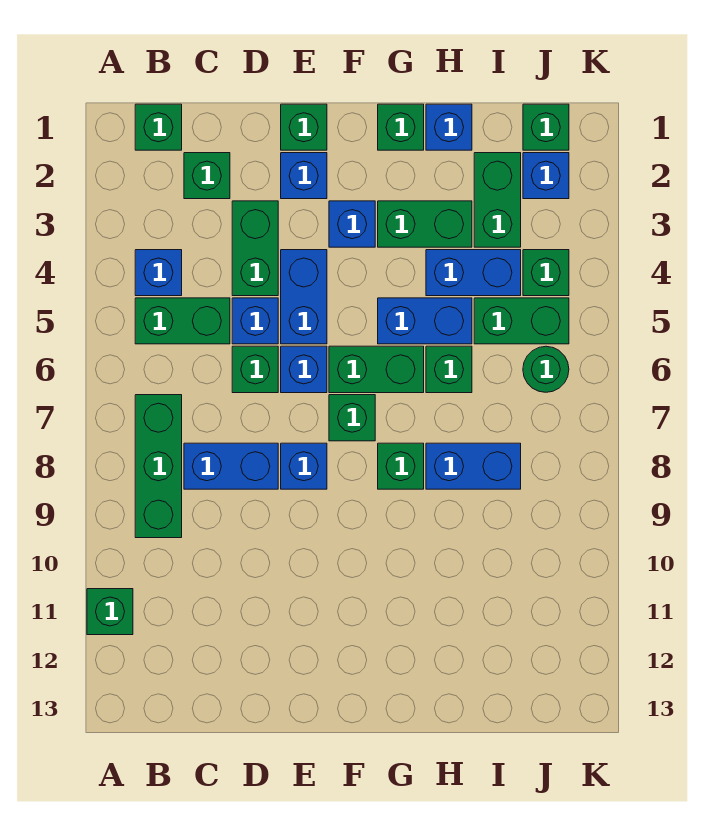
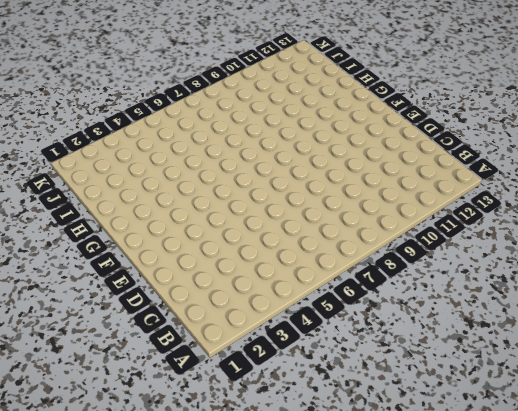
none -> green brick A11 level 1
none -> green brick B1 level 1
none -> blue brick B4 level 1
none -> green brick B5:C5 level 1

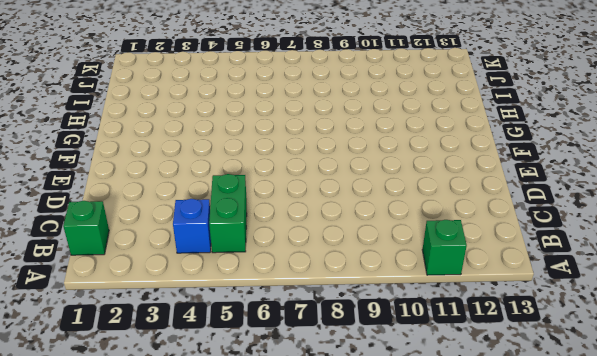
none -> green brick B7:B9 level 1
none -> green brick C2 level 1
none -> blue brick C8:D8 level 1
none -> green brick D3:D4 level 1

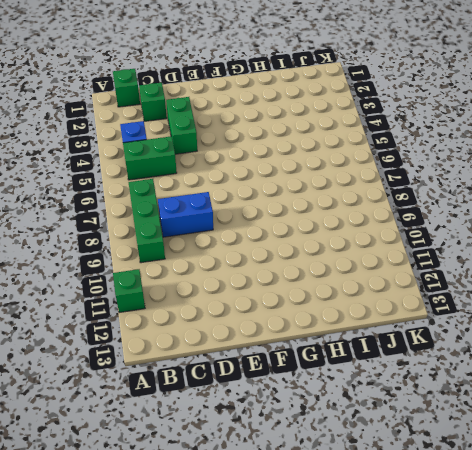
none -> blue brick D5 level 1
none -> green brick D6 level 1
none -> green brick E1 level 1
none -> blue brick E2 level 1

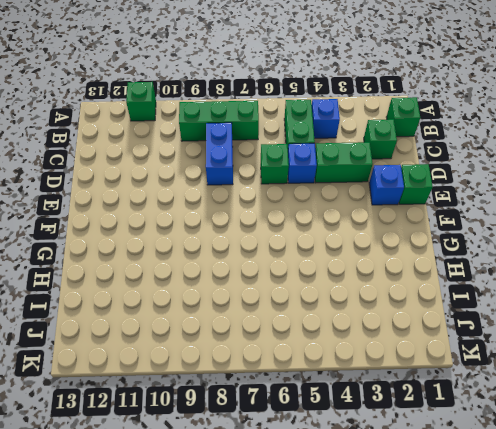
none -> blue brick E4:E5 level 1
none -> blue brick E6 level 1
none -> blue brick E8 level 1
none -> blue brick F3 level 1

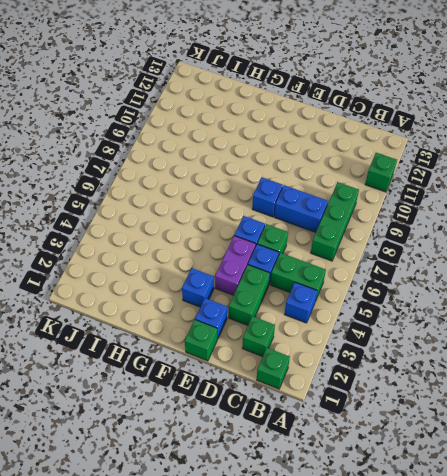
purple brick E4:E5 level 1 -> blue brick E4:E5 level 1
none -> green brick F6:G6 level 1
none -> green brick F7 level 1
none -> green brick G1 level 1
none -> green brick G3:H3 level 1

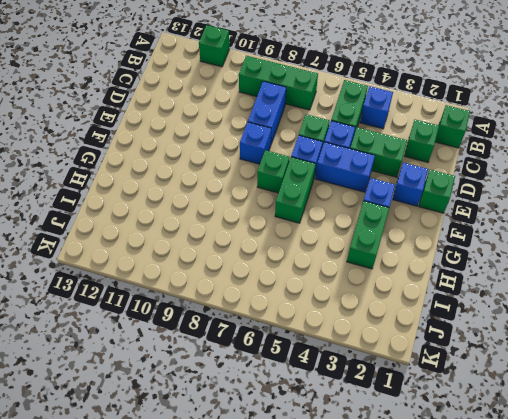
none -> green brick G1 level 1
none -> blue brick G5:H5 level 1
none -> green brick G8 level 1
none -> blue brick H1 level 1

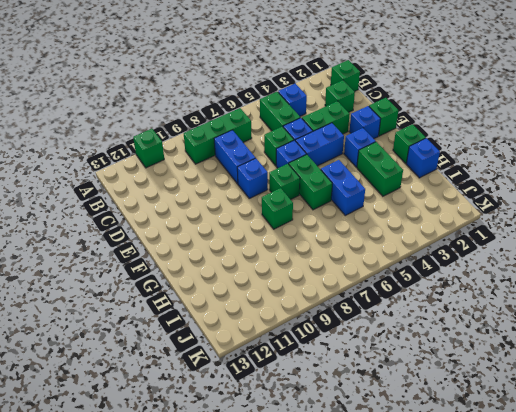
none -> blue brick H4:I4 level 1
none -> green brick H6 level 1
none -> blue brick H8:I8 level 1
none -> green brick I2:I3 level 1

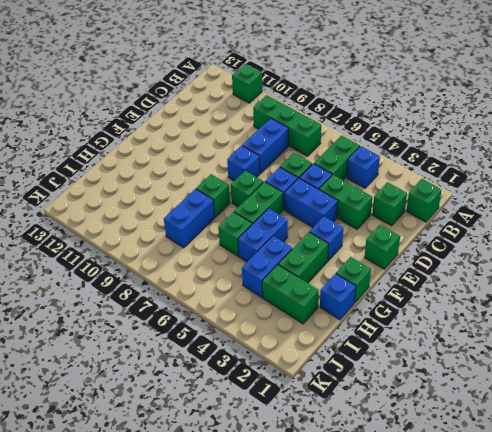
none -> blue brick E2 level 1
none -> green brick I5:J5 level 1
none -> green brick J1 level 1
none -> blue brick J2 level 1

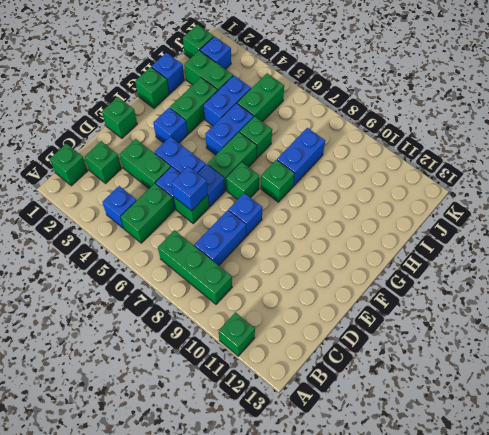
blue brick D6 level 2 -> blue brick E2 level 1
none -> green brick J4 level 1
none -> green round brick J6 level 1

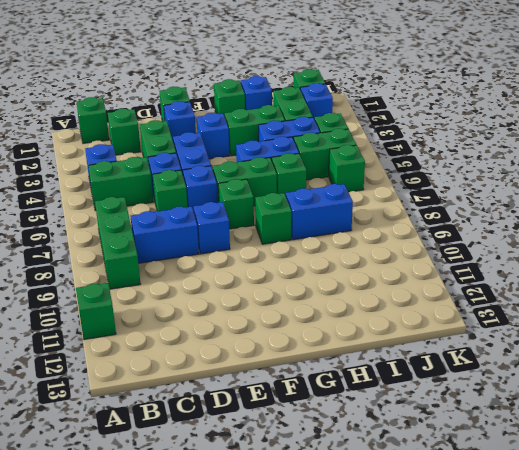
green brick J6 level 1 -> green round brick J6 level 1

